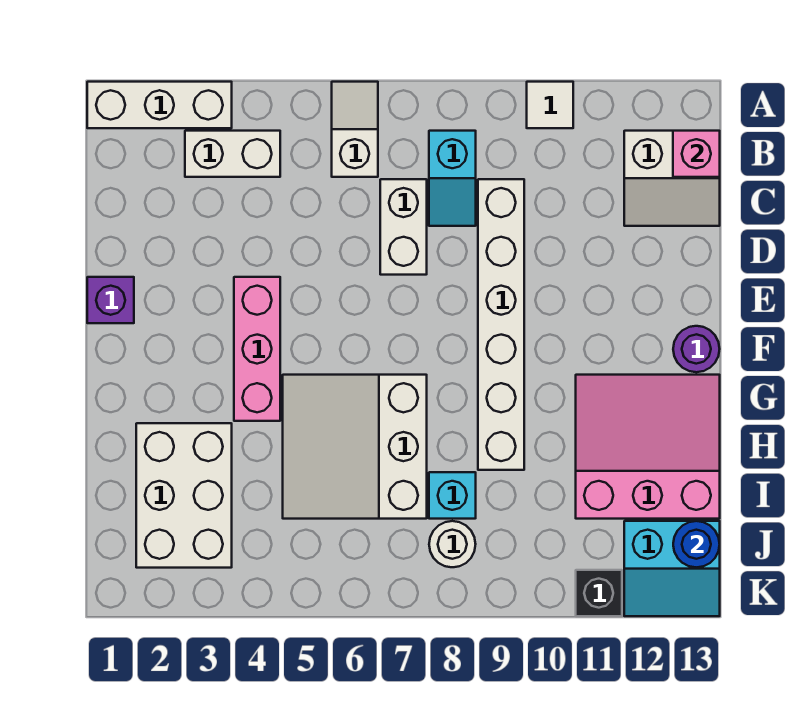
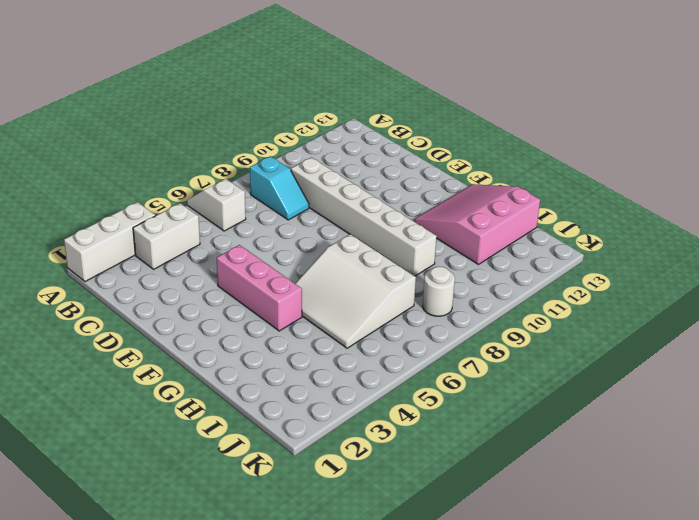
none -> white tile A10 level 1
none -> white slope B12:C13 level 1 top B
none -> white brick C7:D7 level 1

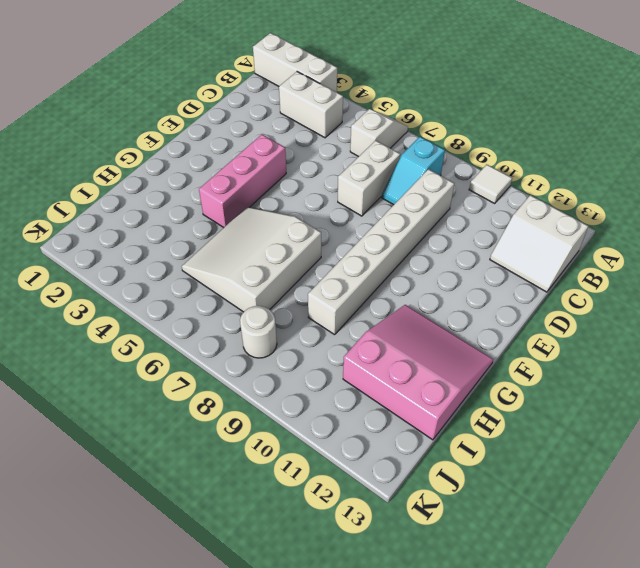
none -> purple brick E1 level 1
none -> purple round brick F13 level 1
none -> white brick H2:J3 level 1

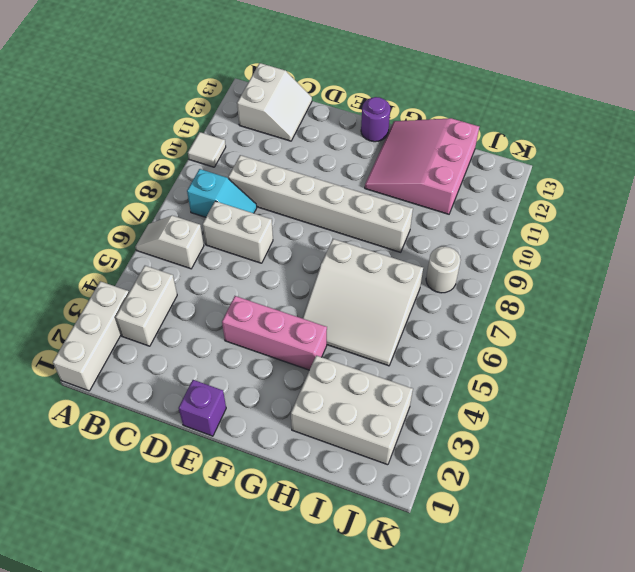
none -> cyan brick I8 level 1
none -> cyan slope J12:K13 level 1 top J
none -> black brick K11 level 1

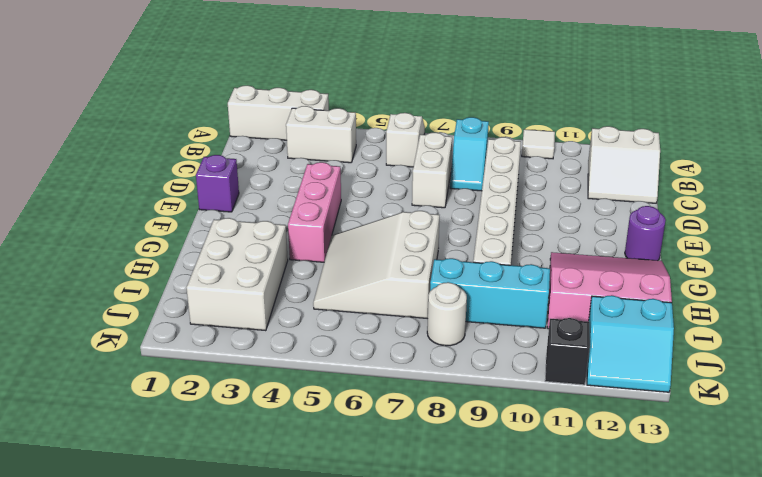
cyan brick I8:I10 level 1 -> cyan brick I8 level 1
none -> pink brick B13 level 2
none -> blue round brick J13 level 2

